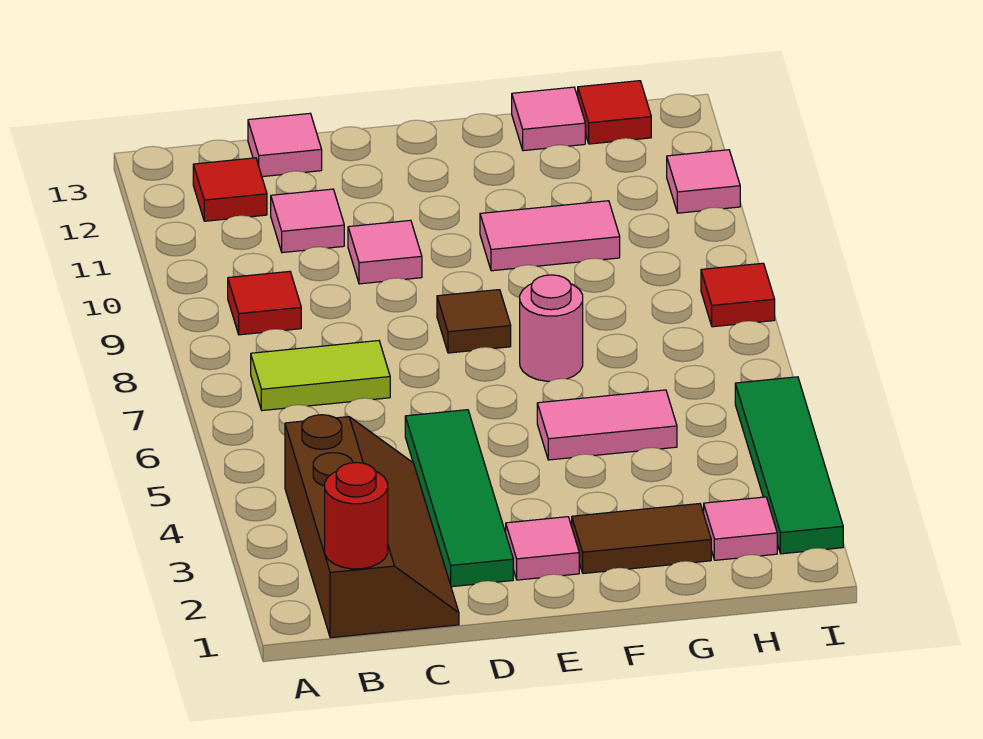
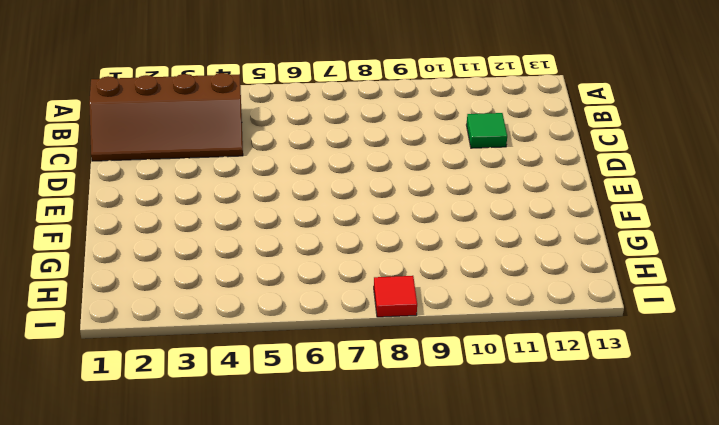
green tile C11 level 1 -> pink tile C11 level 1
none -> lime tile B7:C7 level 1
none -> red tile B9 level 1
none -> red tile B12 level 1

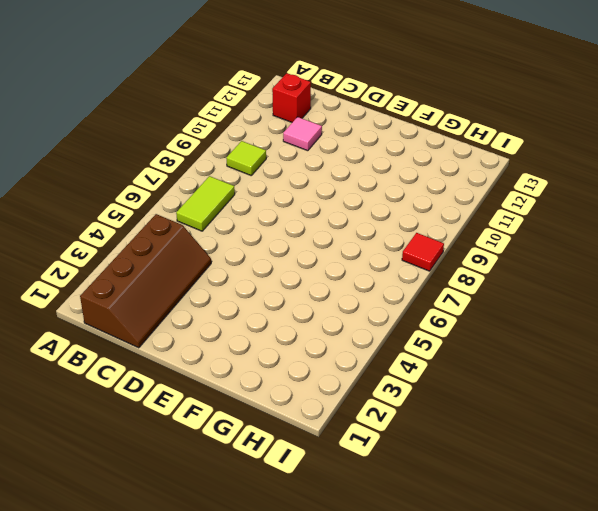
lime tile B6:B7 level 1 -> lime tile B7:C7 level 1
lime tile B9 level 1 -> red tile B9 level 1
red brick B12 level 1 -> red tile B12 level 1
none -> pink tile C13 level 1
none -> green tile D2:D5 level 1
none -> pink tile D10 level 1

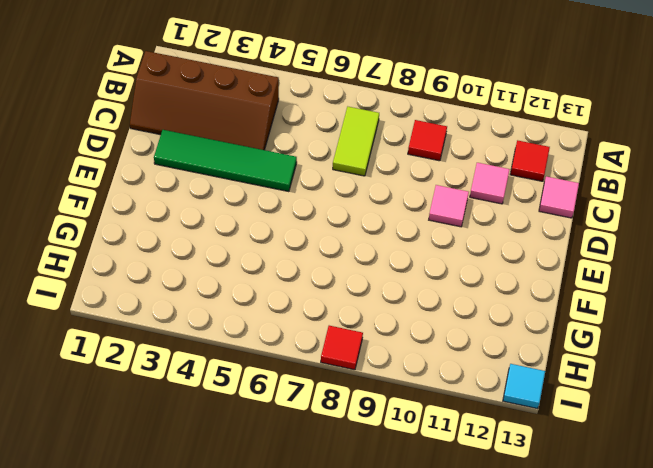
cyan tile I13 level 1 -> none
none -> pink tile E2 level 1
none -> brown tile E8 level 1
none -> brown tile F2:G2 level 1

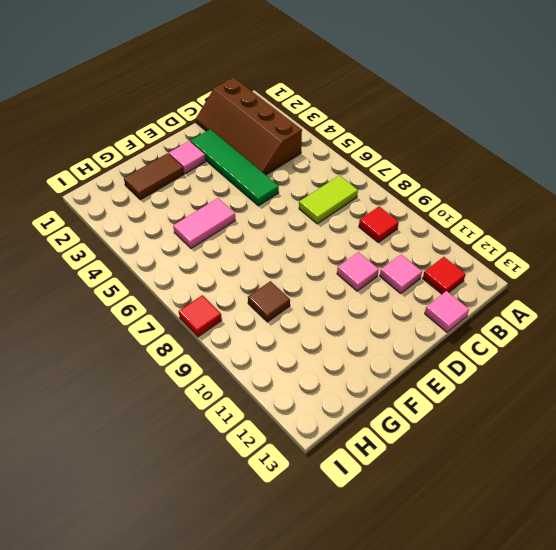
brown tile G9 level 1 -> brown tile E8 level 1
none -> pink round brick F7 level 1
none -> pink tile F10:G10 level 1
none -> pink tile G13 level 1

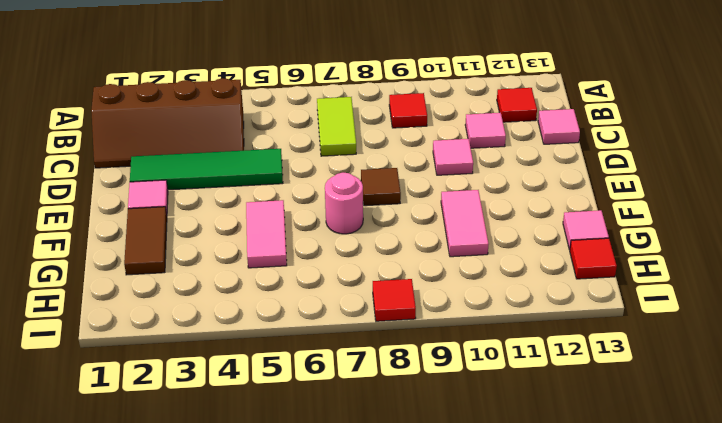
none -> pink tile H2 level 1
none -> green tile I2:I5 level 1
none -> pink tile I11 level 1

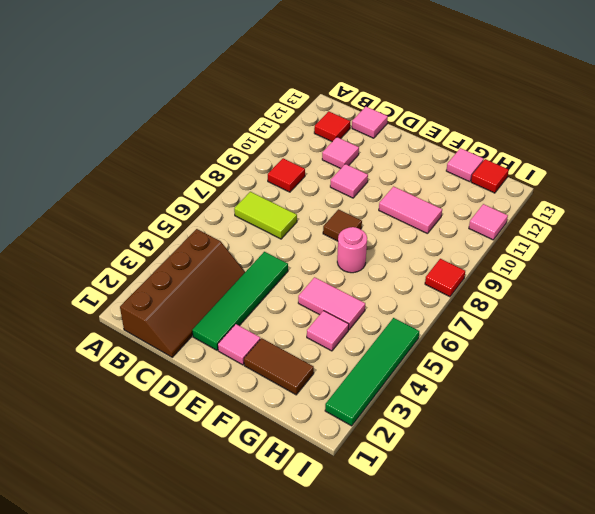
pink tile G4 level 1 -> pink tile H2 level 1
none -> red round brick B1 level 2

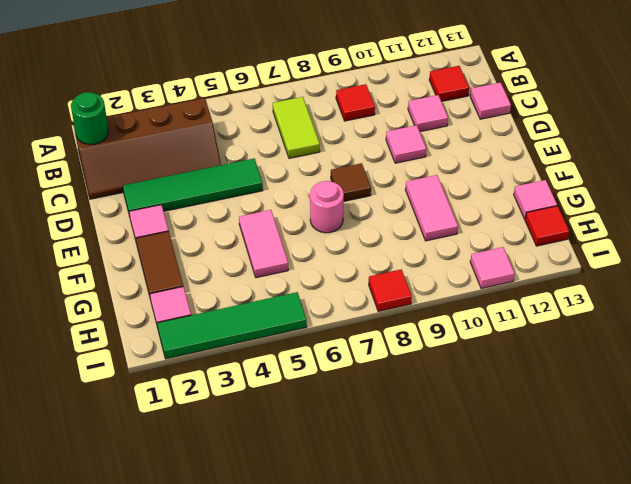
green round brick B1 level 2 -> red round brick B1 level 2

